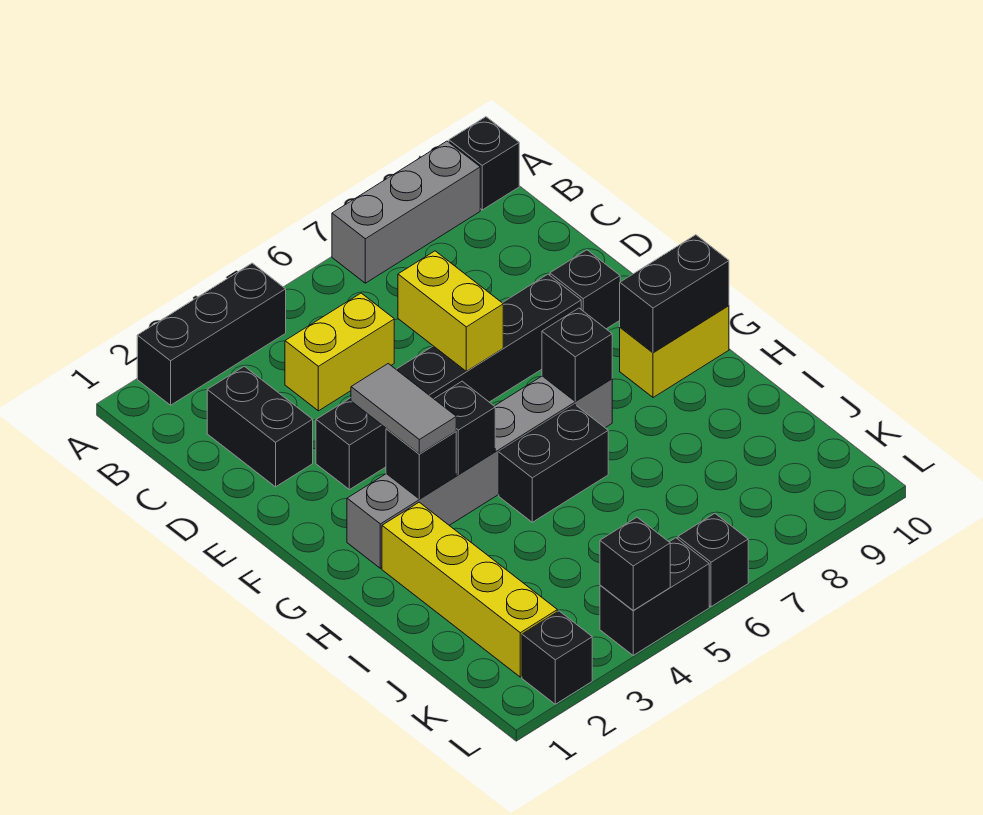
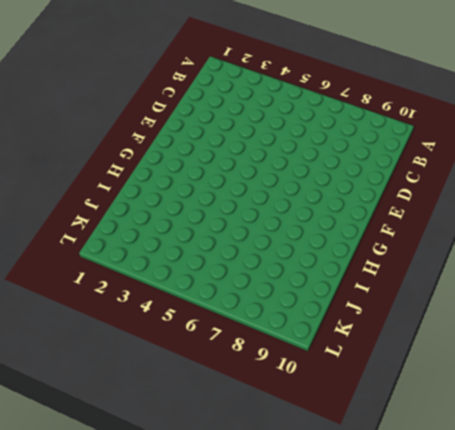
none -> black brick A2:A4 level 1
none -> grey brick A7:A9 level 1
none -> black brick A10 level 1

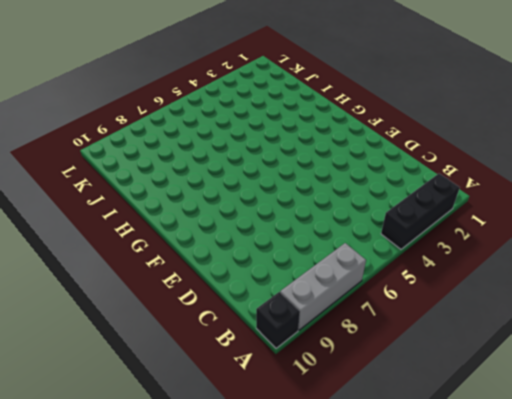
none -> black brick C2:D2 level 1
none -> yellow brick C4:C5 level 1
none -> black brick E3:E8 level 1

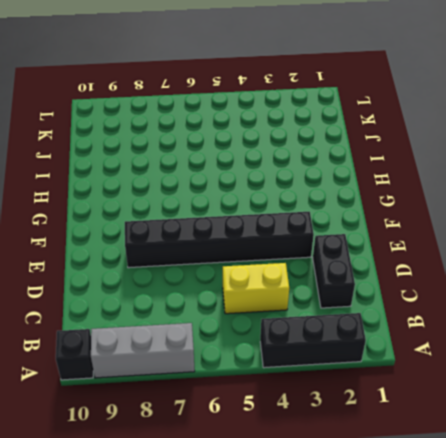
none -> black brick E9 level 1
none -> grey brick G2:G7 level 1
none -> yellow brick G9:G10 level 1

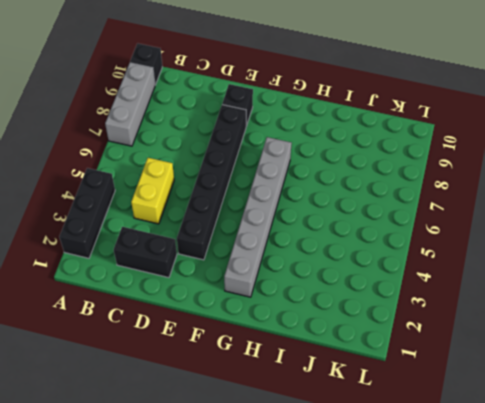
none -> yellow brick G9:G10 level 1
none -> yellow brick H2:K2 level 1
none -> black brick H5:H6 level 1

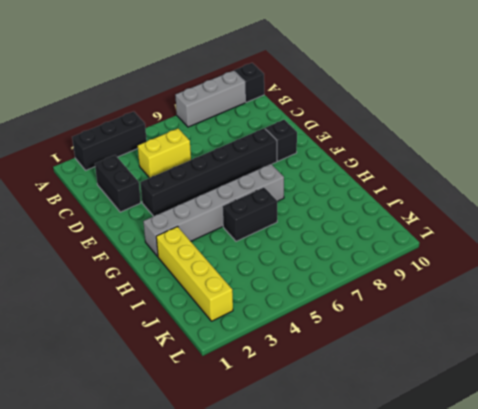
none -> yellow brick G9:G10 level 1
none -> black brick L2 level 1
none -> black brick L4:L5 level 1

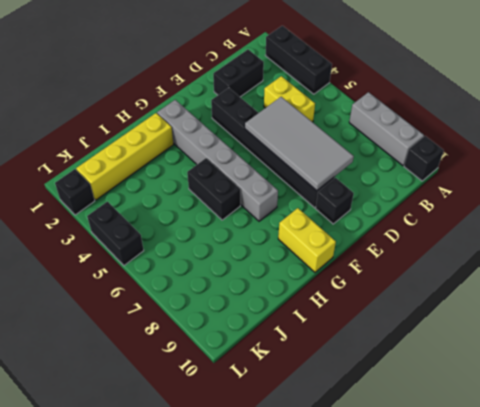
grey tile D5:E8 level 2 -> yellow brick D6:E6 level 2
none -> black brick L6 level 1
none -> black brick G3 level 2
none -> black brick G4 level 2

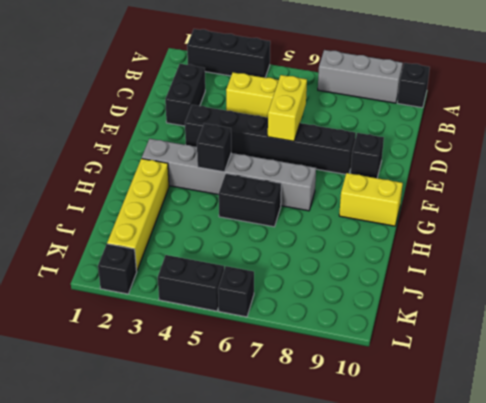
none -> black brick G3 level 2
none -> black brick G7 level 2
none -> black brick G9:G10 level 2

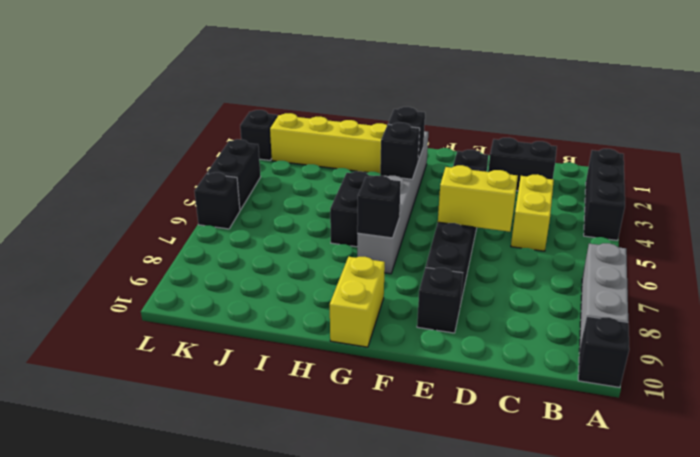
none -> black brick G9:G10 level 2
none -> black brick L4 level 2
none -> grey tile F3:G3 level 3

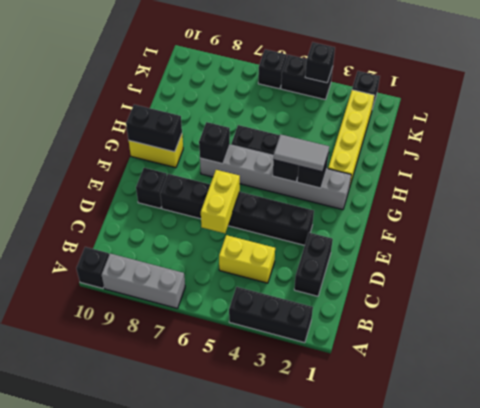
grey tile G3:G4 level 3 -> grey tile F3:G3 level 3

